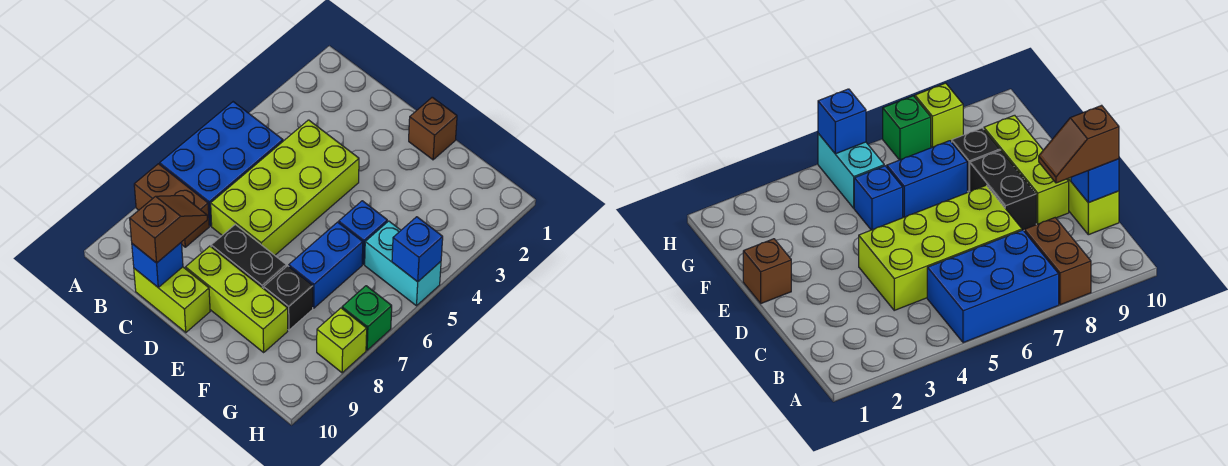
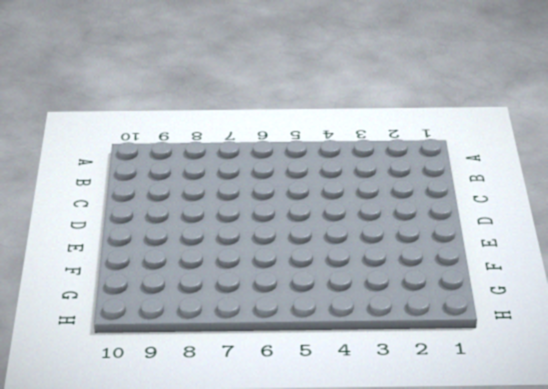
none -> blue brick A5:B7 level 1
none -> brown brick A8:B8 level 1
none -> lime brick C4:D7 level 1

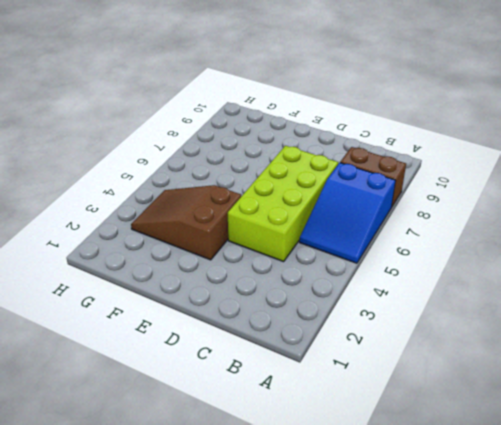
blue slope A5:B7 level 1 top 7 -> blue brick A5:B7 level 1
brown slope E3:G4 level 1 top E -> none
none -> lime brick C10:D10 level 1
none -> black brick D8:E8 level 1
none -> lime brick D9:F9 level 1

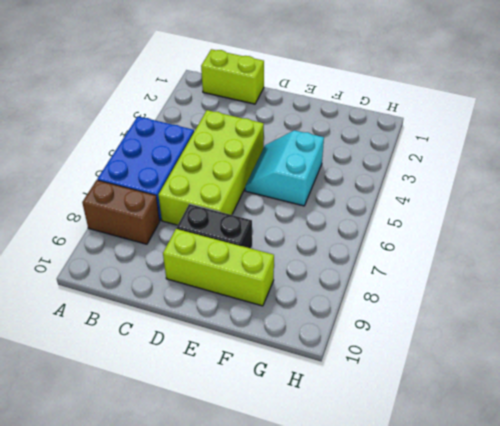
lime brick B1:C1 level 1 -> lime brick C10:D10 level 1
cyan slope E4:F5 level 1 top F -> blue brick F5 level 1
none -> brown brick E1 level 1
none -> blue brick F6:F7 level 1
none -> black brick F8 level 1

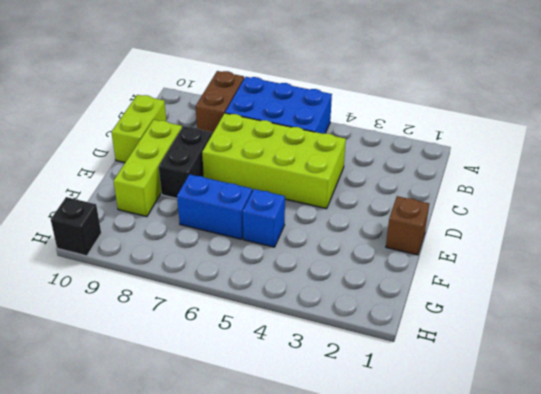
black brick H10 level 1 -> black brick F8 level 1
none -> cyan brick G5:H5 level 1
none -> green brick H7 level 1
none -> lime brick H8 level 1

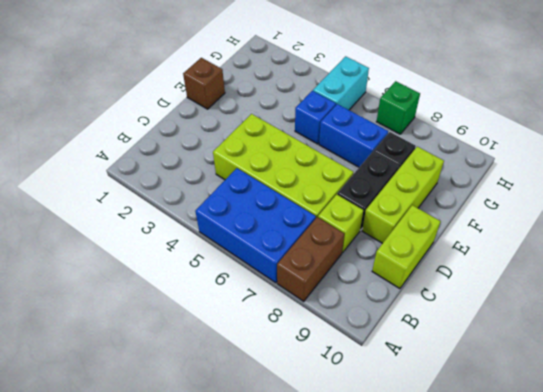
lime brick C8 level 1 -> lime brick H8 level 1
none -> blue brick C10 level 2
none -> blue brick H5 level 2
none -> brown slope C9:C10 level 3 top 10

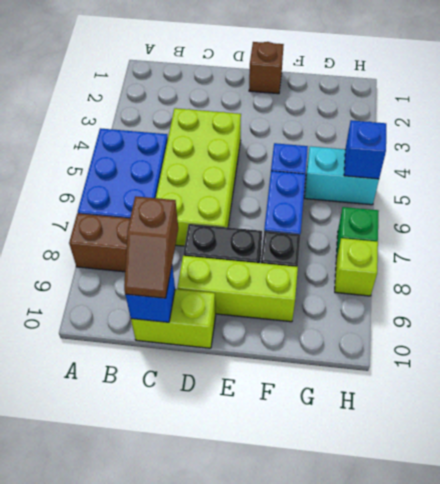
brown slope C9:C10 level 3 top 9 -> brown slope C9:C10 level 3 top 10

